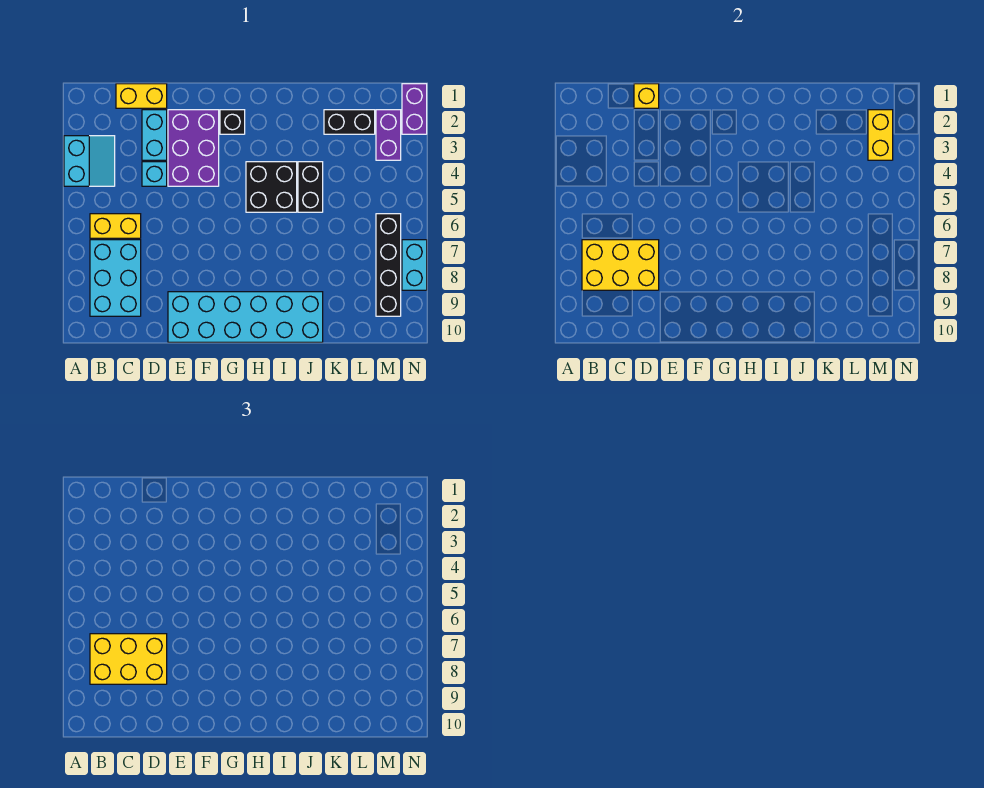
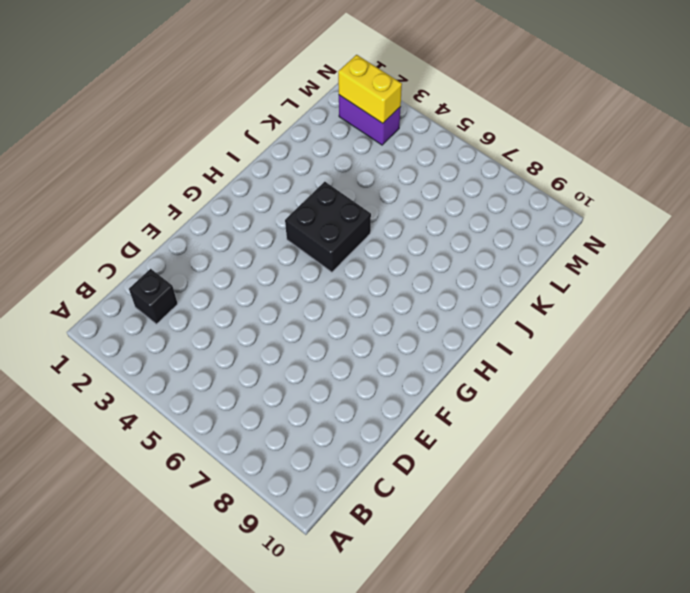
black brick C2 level 1 -> black brick G2 level 1
none -> cyan slope A3:B4 level 1 top A
none -> yellow brick B6:C6 level 1
none -> cyan brick B7:C9 level 1

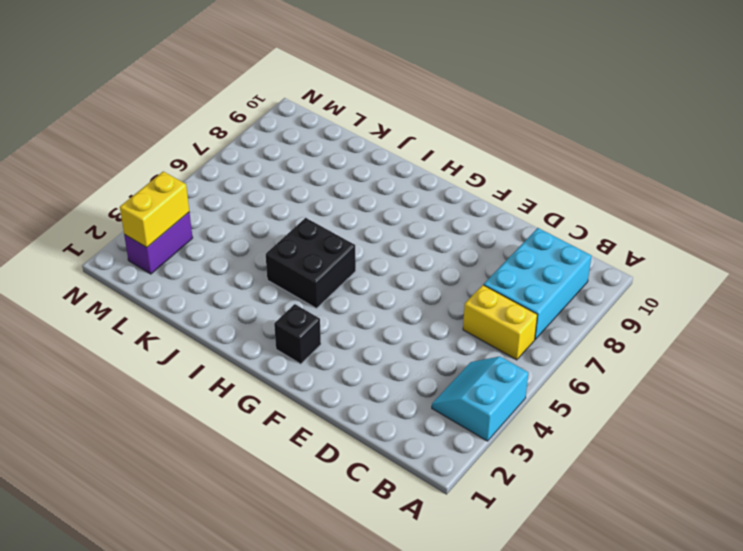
none -> yellow brick C1:D1 level 1
none -> cyan brick D2:D3 level 1
none -> cyan brick D4 level 1

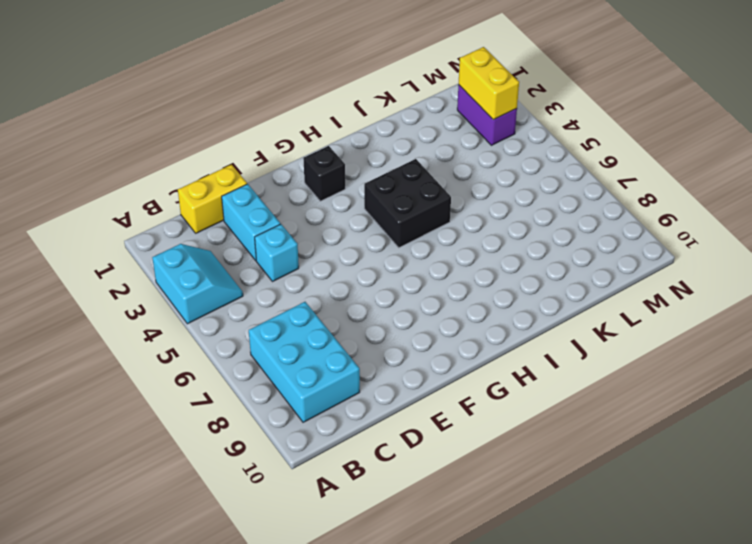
none -> yellow brick B6:C6 level 1
none -> purple brick E2:F4 level 1
none -> cyan brick E9:J10 level 1

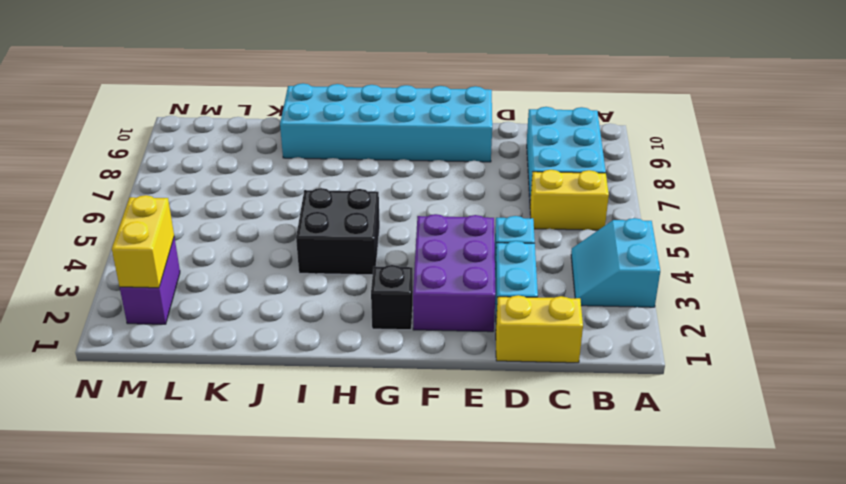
none -> black brick J4:J5 level 1
none -> black brick K2:L2 level 1
none -> black brick M6:M9 level 1

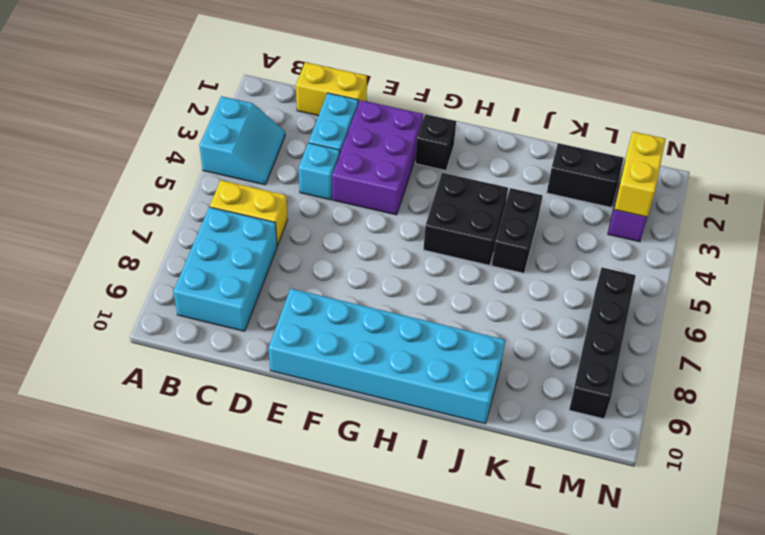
none -> purple brick N1:N2 level 1
none -> cyan brick N7:N8 level 1
none -> yellow brick B7:D8 level 2

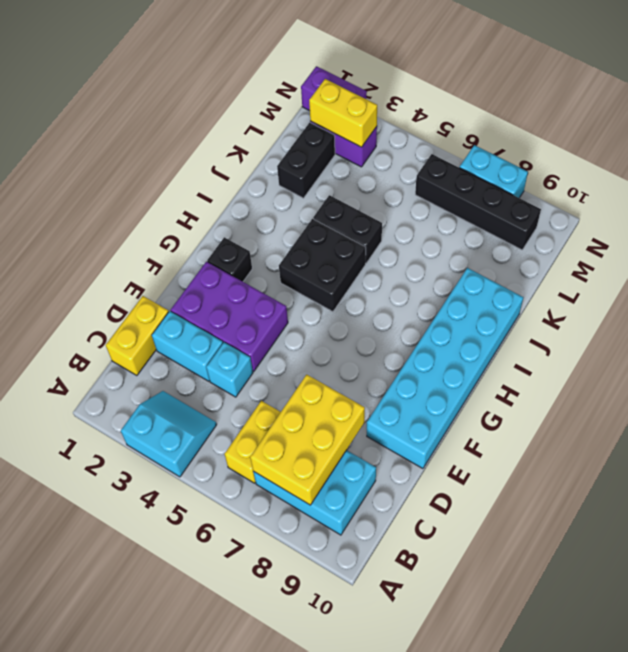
none -> yellow brick D1 level 2
none -> yellow brick B7:D8 level 3

